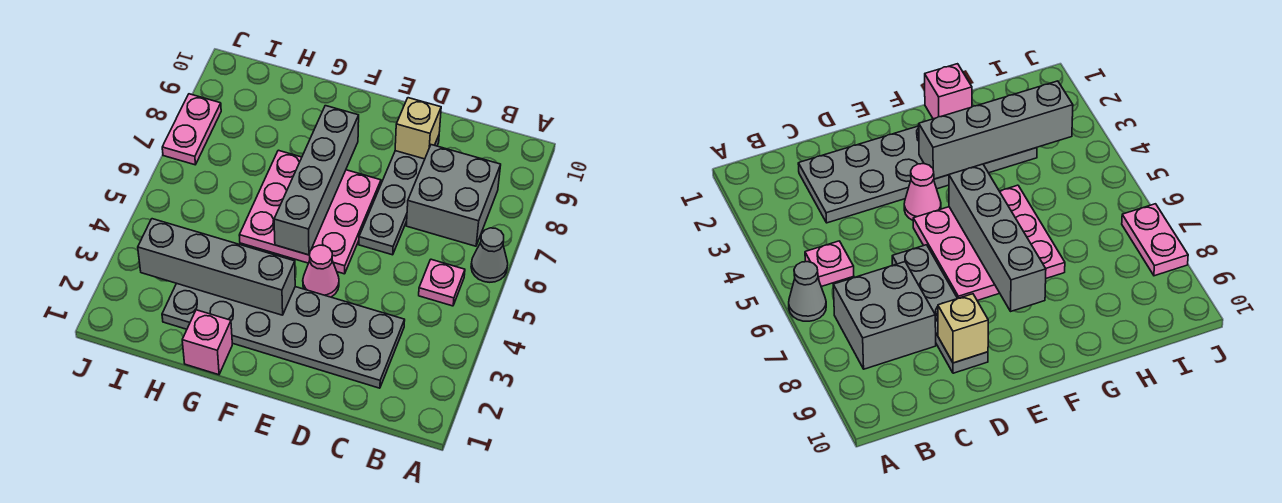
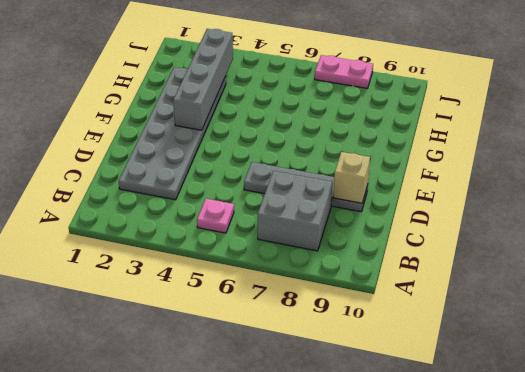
none -> grey cone A6 level 1
none -> pink cone E4 level 1
none -> pink plate E5:G7 level 1

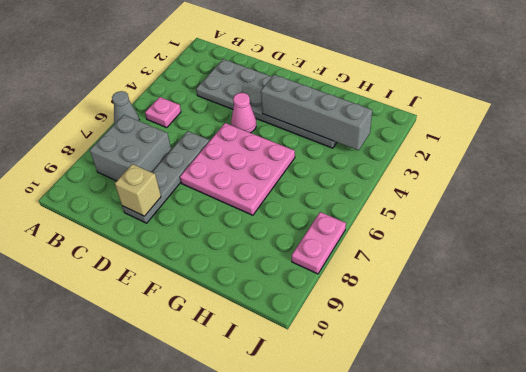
none -> pink brick G1 level 1
none -> grey brick F5:F8 level 2

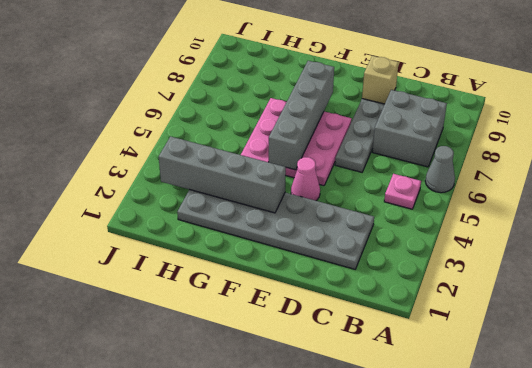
none -> pink brick G1 level 1
none -> pink plate J7:J8 level 1

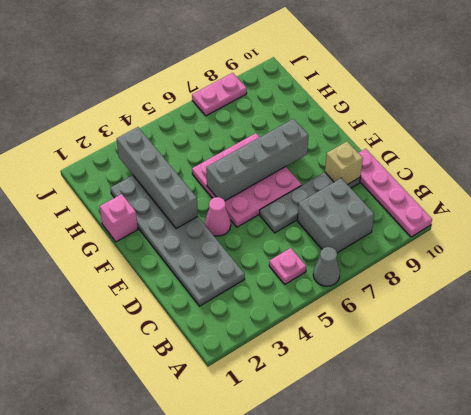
pink plate A10:D10 level 1 -> none

